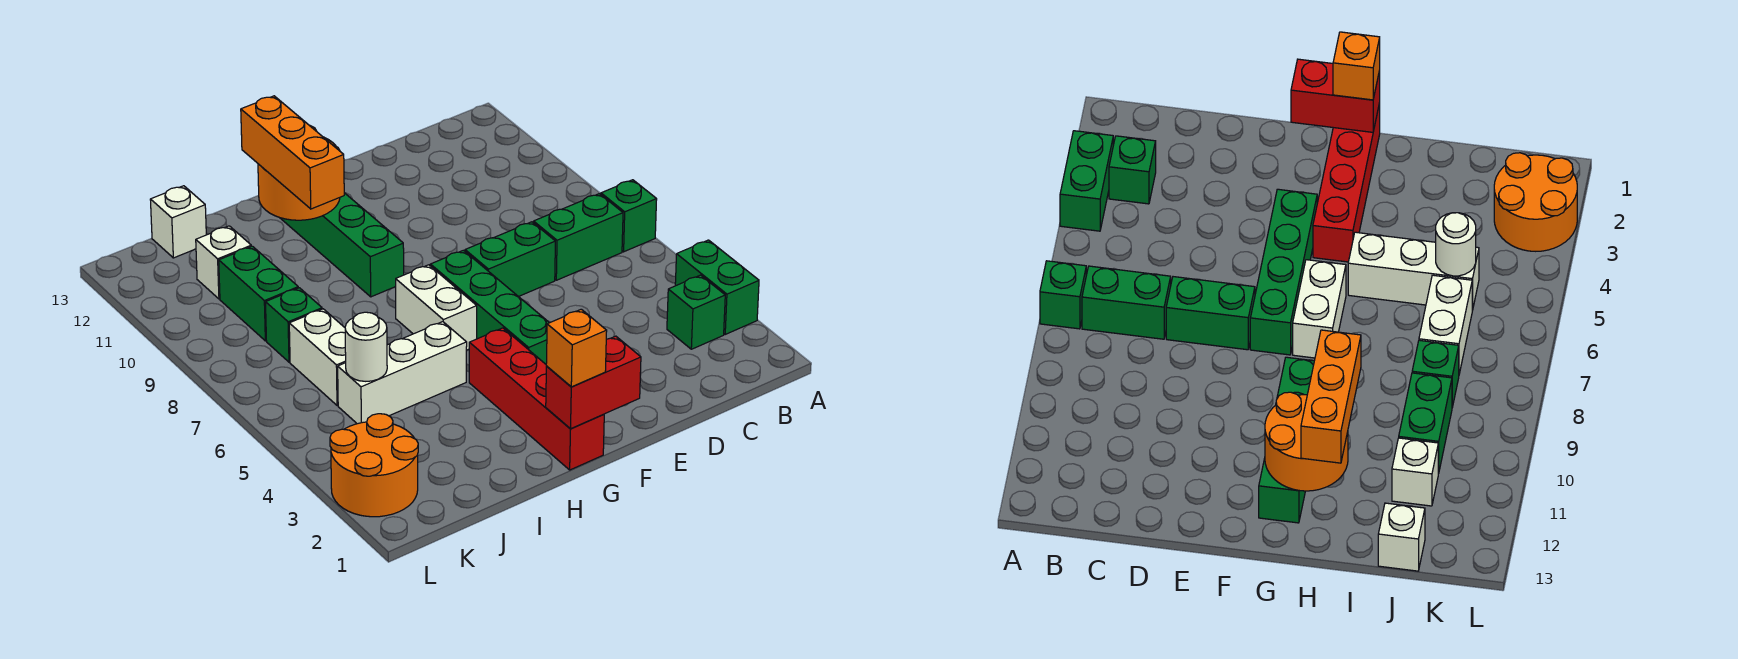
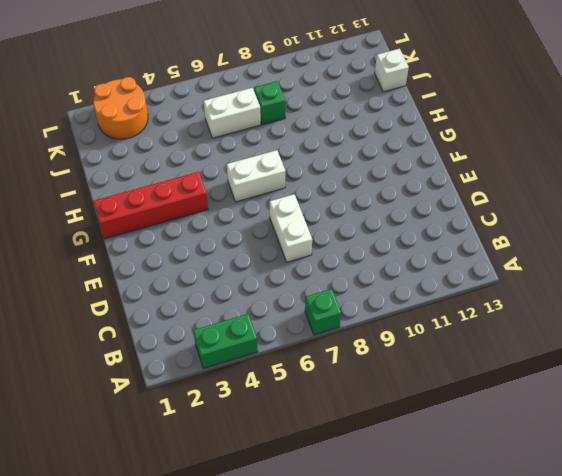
white brick D7:E7 level 1 -> green brick D7:E7 level 1
none -> green brick B3 level 1
none -> green brick B7:C7 level 1
none -> green brick F4:F7 level 1

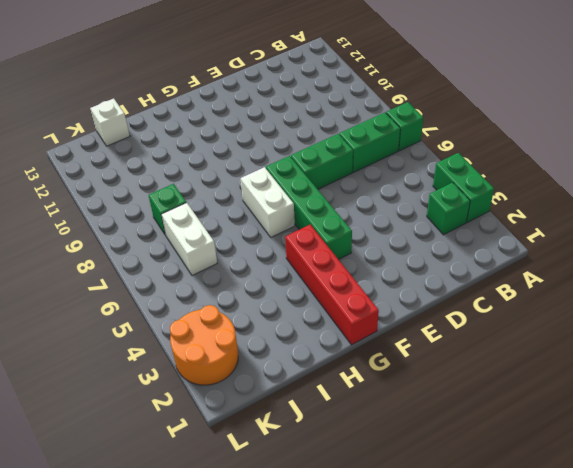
none -> green brick G9:G12 level 1
none -> white brick H5:J5 level 1
none -> green brick J9:J10 level 1

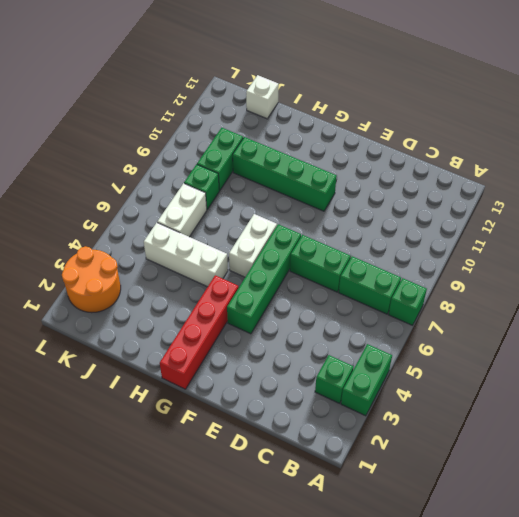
green brick F10:I10 level 1 -> green brick G9:G12 level 1
none -> white brick J11 level 1
none -> red brick F1:G1 level 2
none -> orange round brick G11:H12 level 2

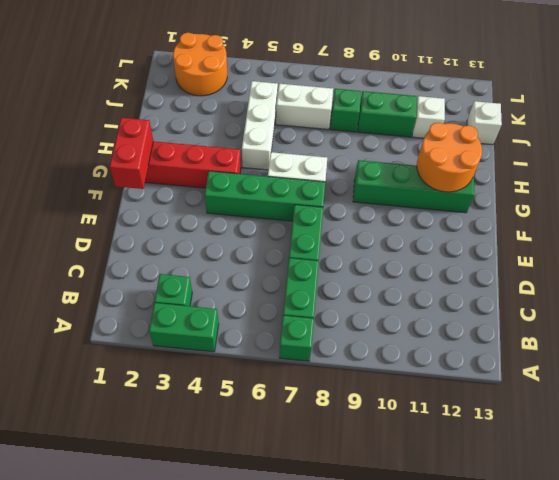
none -> white round brick J5 level 2
none -> orange brick G1 level 3
none -> orange brick H10:H12 level 3

